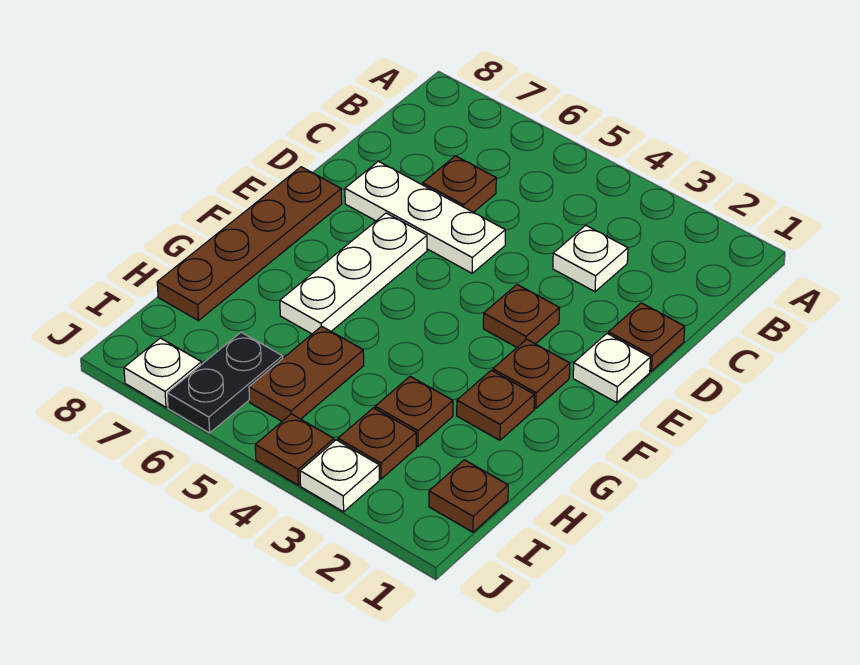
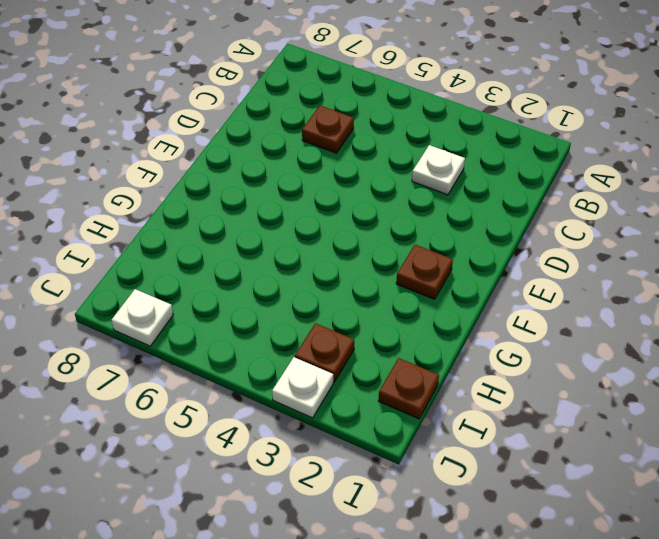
none -> brown plate D1 level 1
none -> white plate D5:D7 level 1
none -> white plate E1 level 1

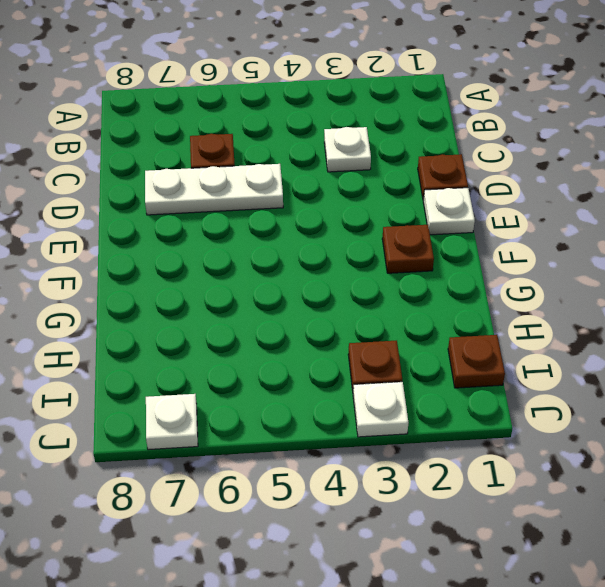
none -> brown plate E3 level 1
none -> white plate E6:G6 level 1
none -> brown plate E8:H8 level 1

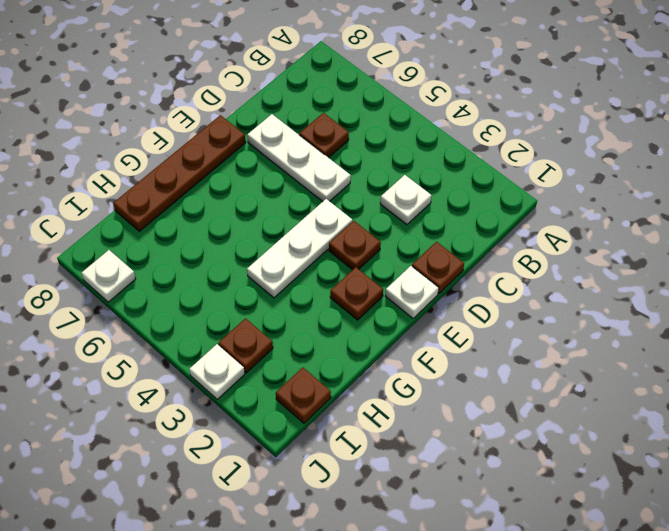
white plate E4:G4 level 1 -> white plate E6:G6 level 1
none -> brown plate G2 level 1
none -> brown plate H3 level 1
none -> brown plate H5:I5 level 1

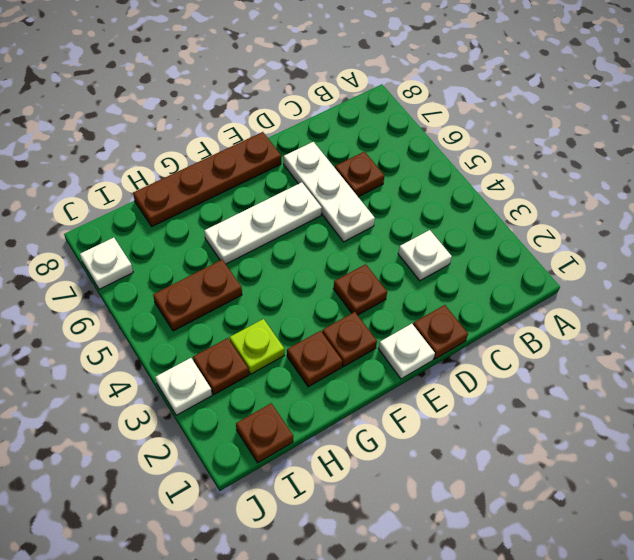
lime plate H3 level 1 -> brown plate H3 level 1
none -> black plate I6:J6 level 1
none -> brown plate J4 level 1

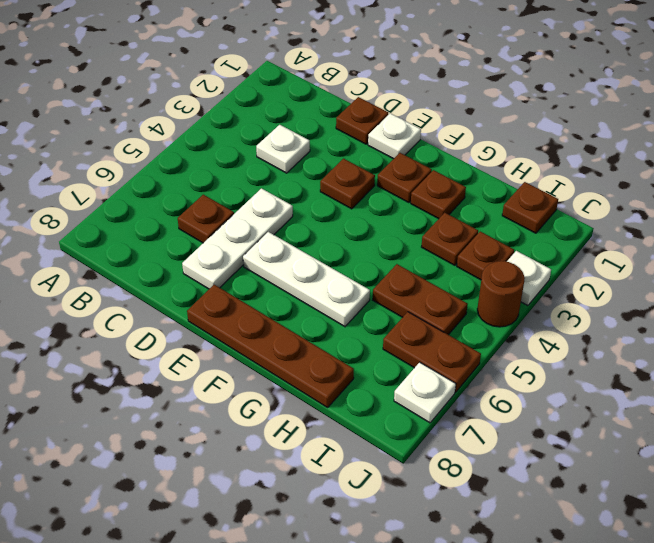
brown plate I6:J6 level 1 -> black plate I6:J6 level 1
brown round brick J4 level 1 -> brown plate J4 level 1

